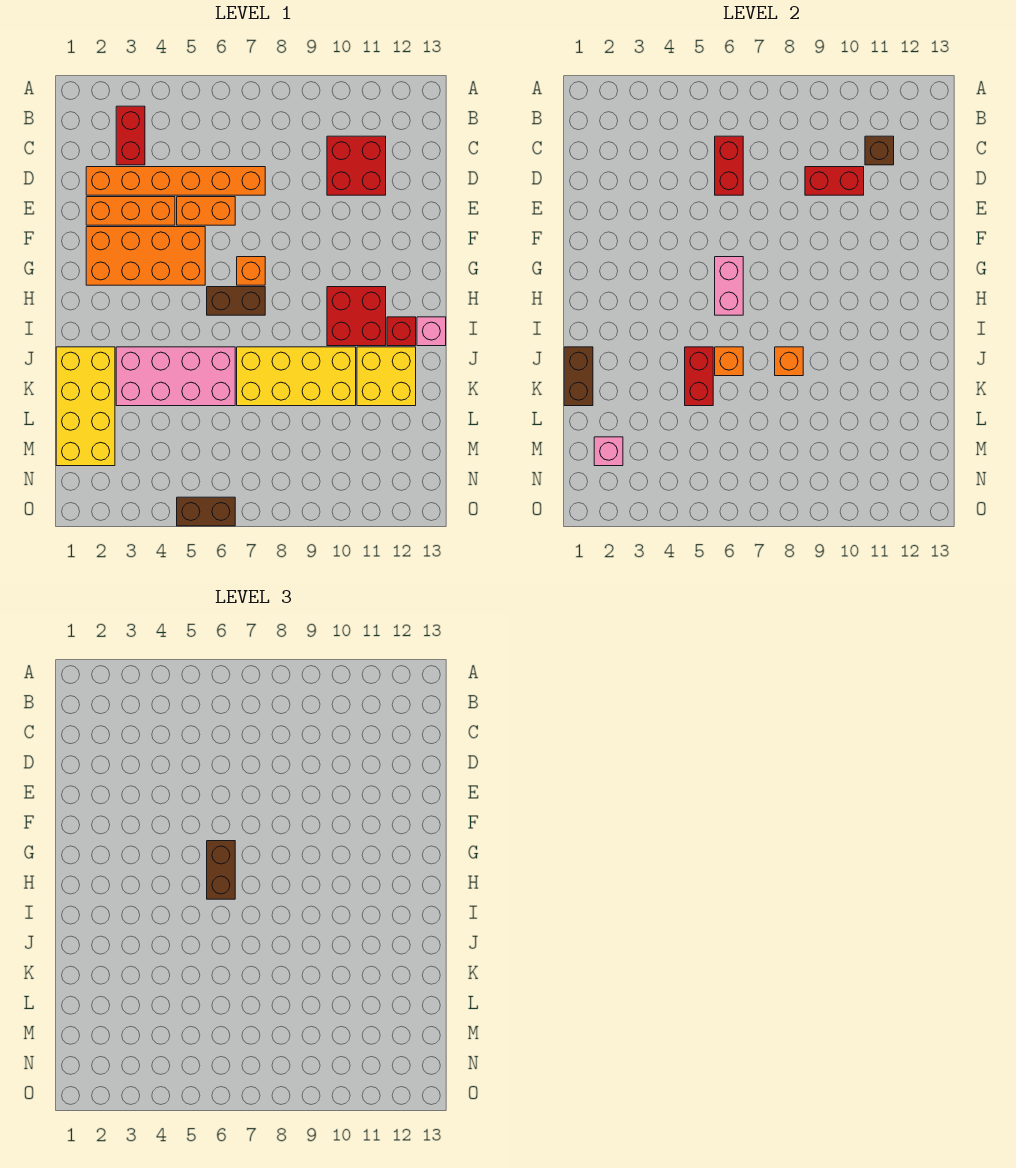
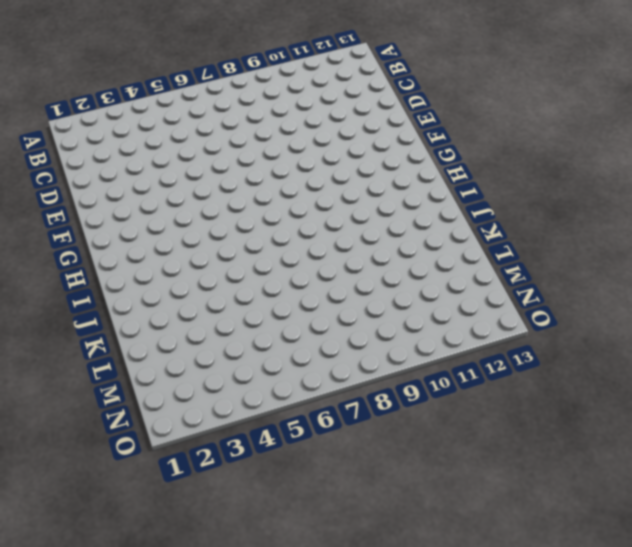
none -> red brick B3:C3 level 1
none -> red brick C10:D11 level 1
none -> orange brick D2:D7 level 1

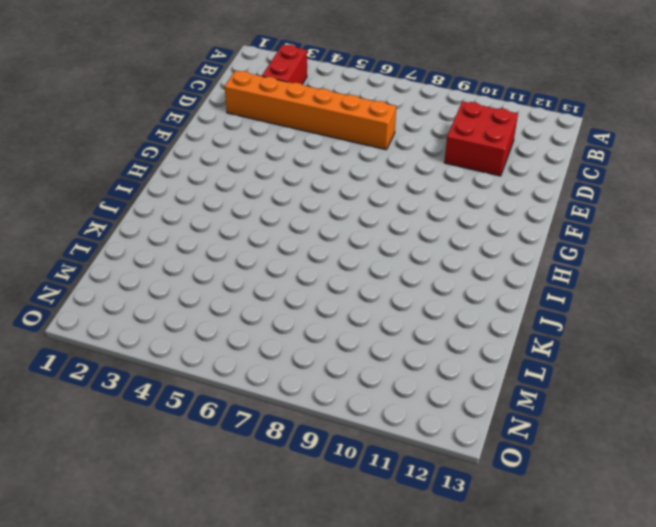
none -> orange brick E2:E4 level 1
none -> orange brick E5:E6 level 1
none -> orange brick F2:G5 level 1

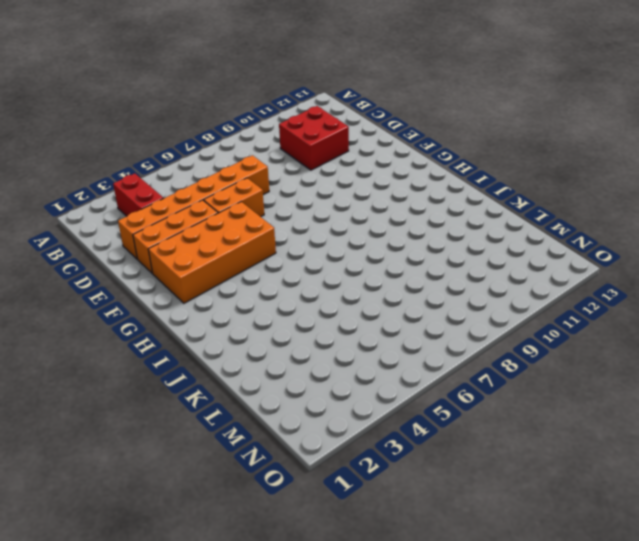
none -> orange brick G7 level 1
none -> brown brick H6:H7 level 1
none -> red brick H10:I11 level 1

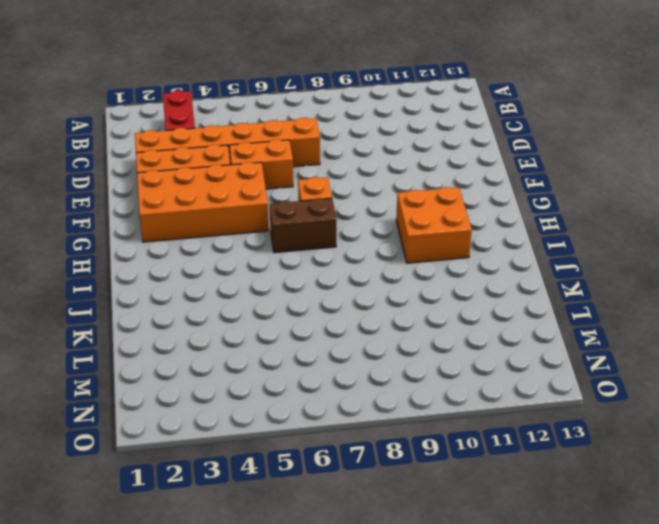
orange brick H10:I11 level 1 -> red brick H10:I11 level 1
none -> red brick C10:D11 level 1
none -> red brick I12 level 1
none -> pink brick I13 level 1

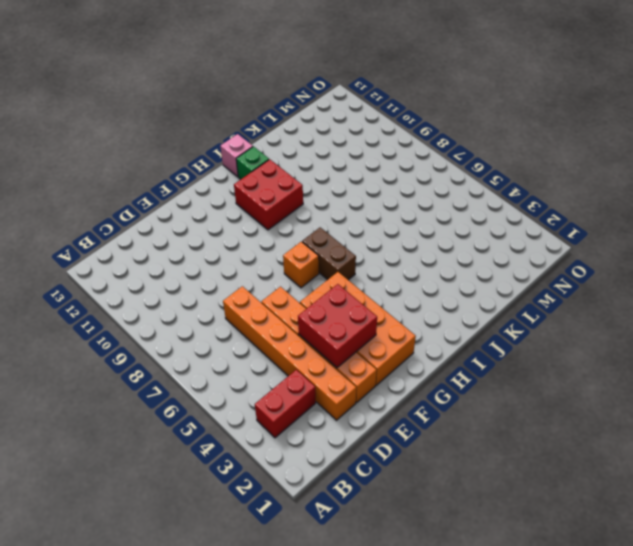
red brick E3:F4 level 2 -> red brick C10:D11 level 1
green brick I12 level 1 -> red brick I12 level 1
none -> yellow brick J1:M2 level 1
none -> pink brick J3:K6 level 1
none -> yellow brick J7:K10 level 1

